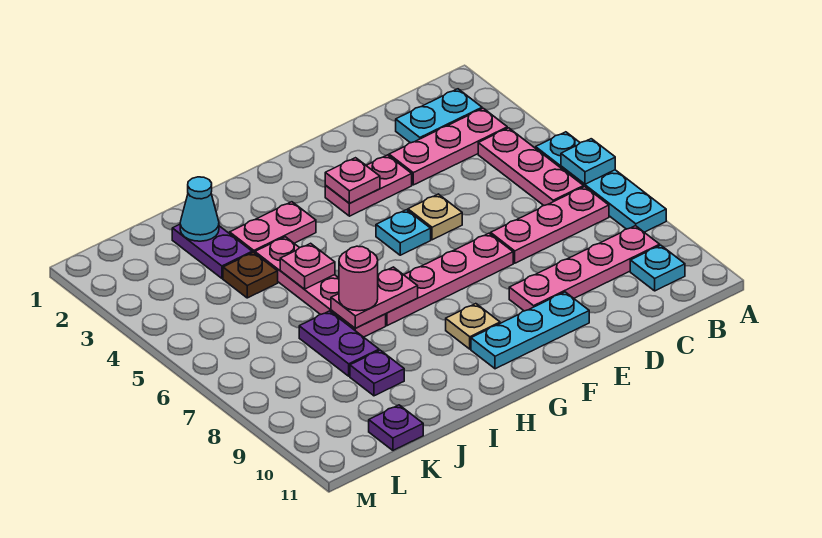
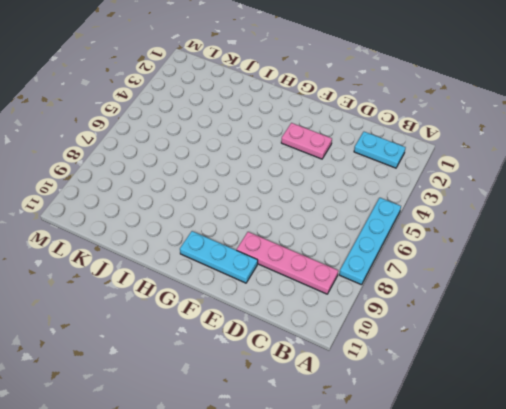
none -> pink plate B3:D3 level 1
none -> pink plate B4:B6 level 1
none -> pink plate B7:D7 level 1

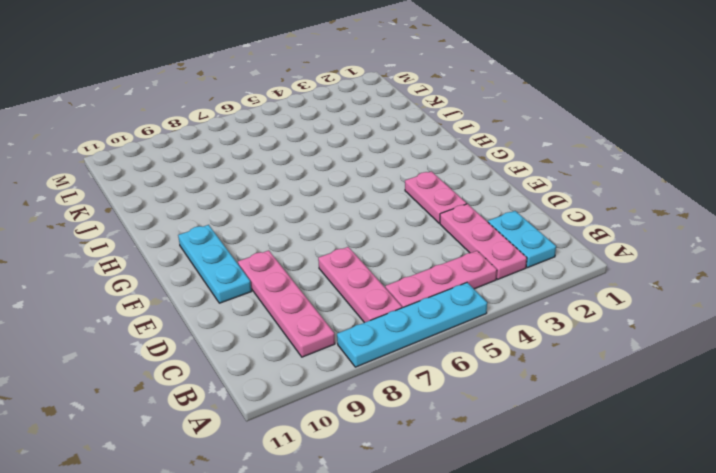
none -> cyan plate B10 level 1
none -> tan plate E5 level 1
none -> pink plate E7:H7 level 1

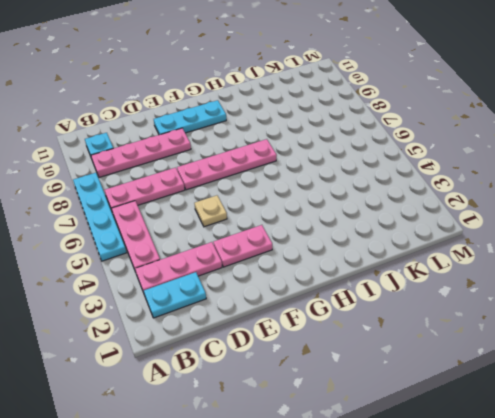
none -> cyan plate F5 level 1
none -> tan plate G9 level 1
none -> pink plate H3:I3 level 1

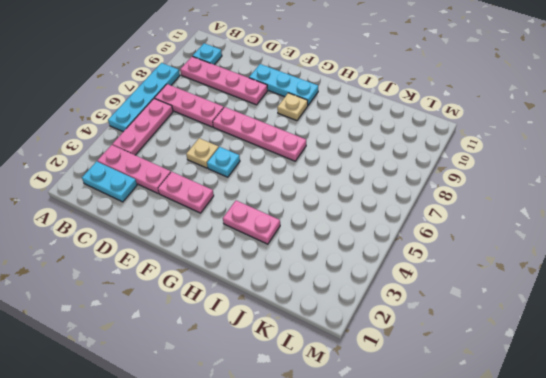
none -> pink plate I4:I7 level 1
none -> purple plate J2:J3 level 1
none -> brown plate J4 level 1

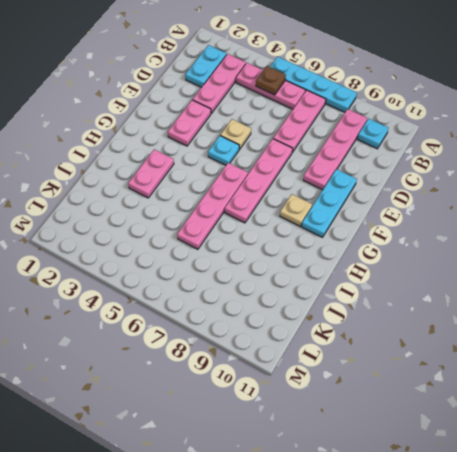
brown plate B5 level 2 -> brown plate J4 level 1
pink plate G6:J6 level 1 -> pink plate I4:I7 level 1
none -> purple plate J2:J3 level 1
none -> purple plate J7:J8 level 1
none -> purple plate J9 level 1

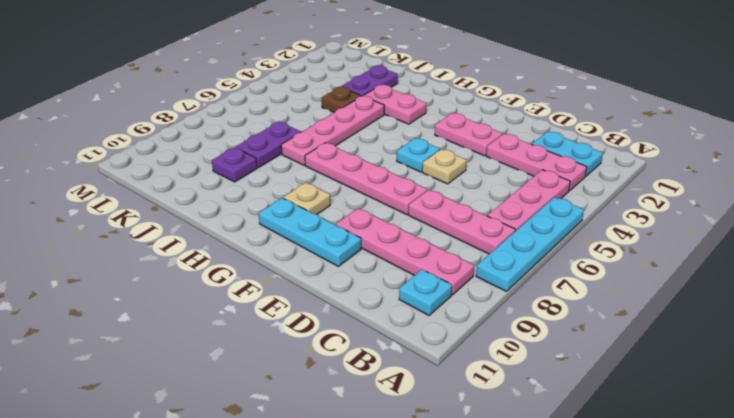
none -> purple plate K11 level 1
none -> cyan plate A6 level 2
none -> pink plate F3 level 2

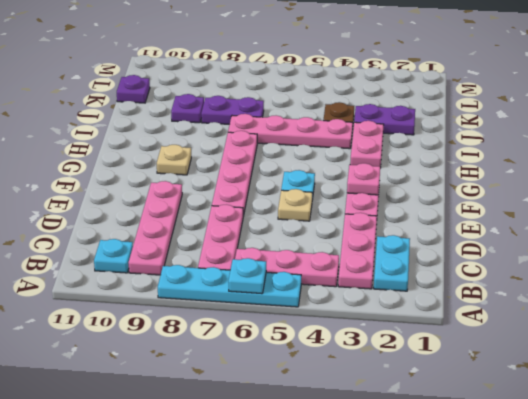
none -> cyan plate E10:G10 level 1
none -> pink plate H7:I7 level 2
none -> pink plate I5 level 2

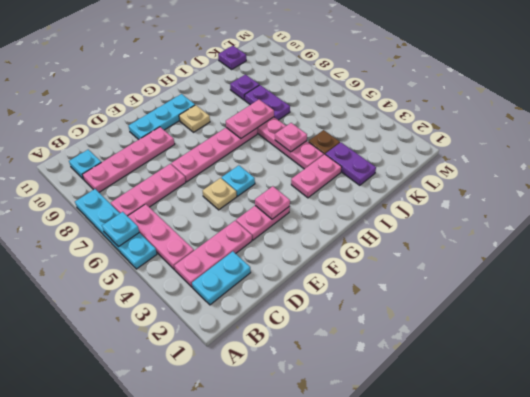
none -> cyan cone J2 level 2
none -> pink round brick I7 level 3

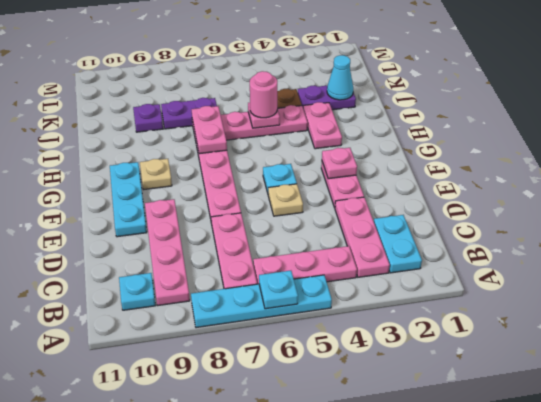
pink round brick I5 level 3 -> pink round brick I7 level 3
none -> purple plate K11 level 1

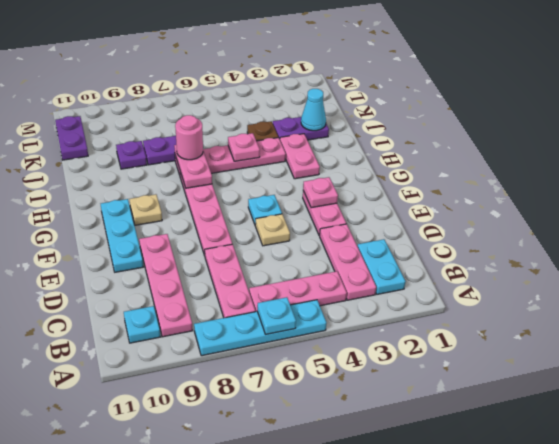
purple plate K11:L11 level 1 -> purple plate K11 level 1

